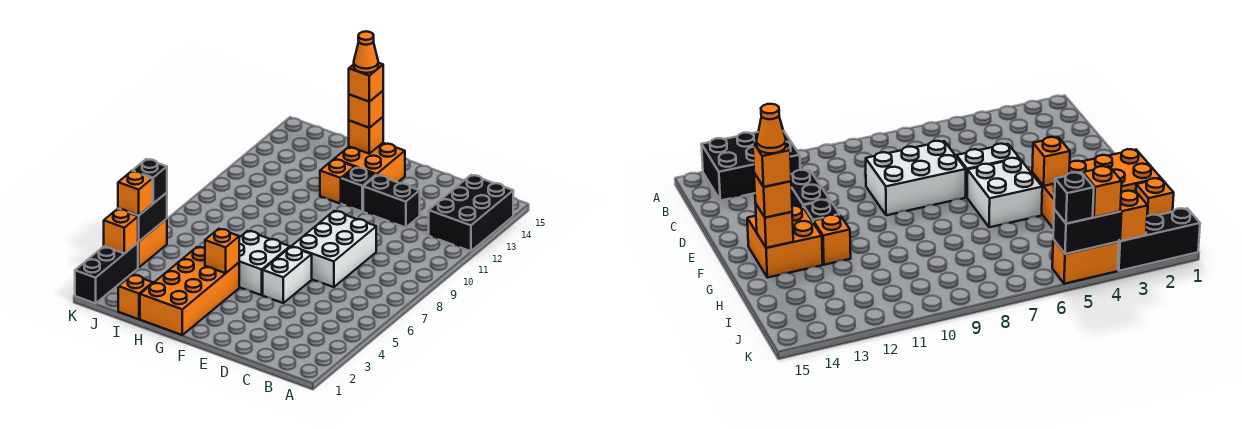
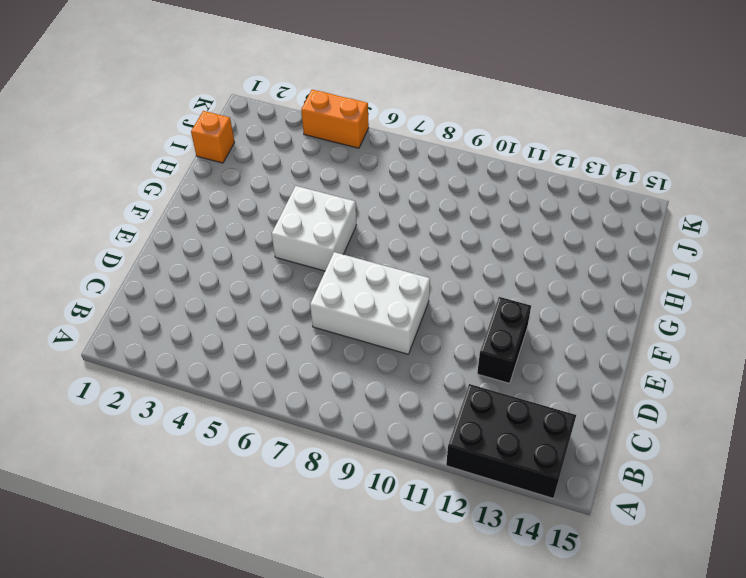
none -> white brick E5:E6 level 1
none -> black brick F12 level 1
none -> orange brick F13:G14 level 1

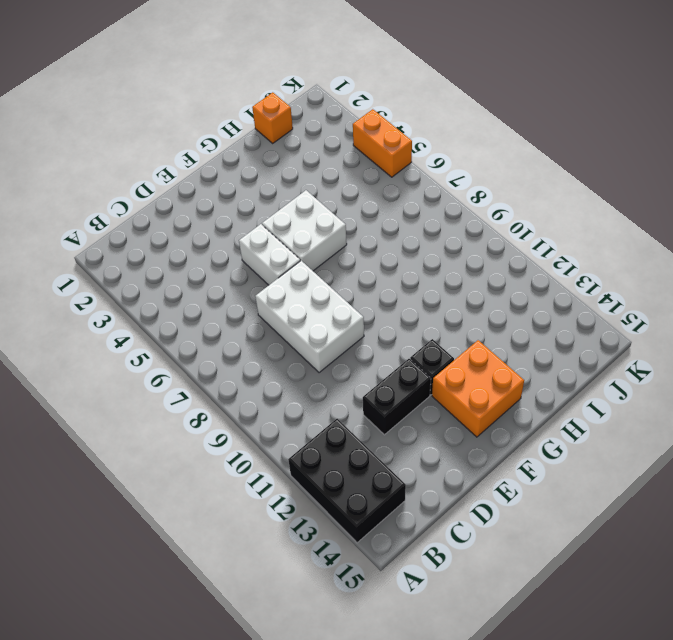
none -> orange brick G1:H4 level 1
none -> orange brick G12 level 1
none -> black brick K1:K3 level 1

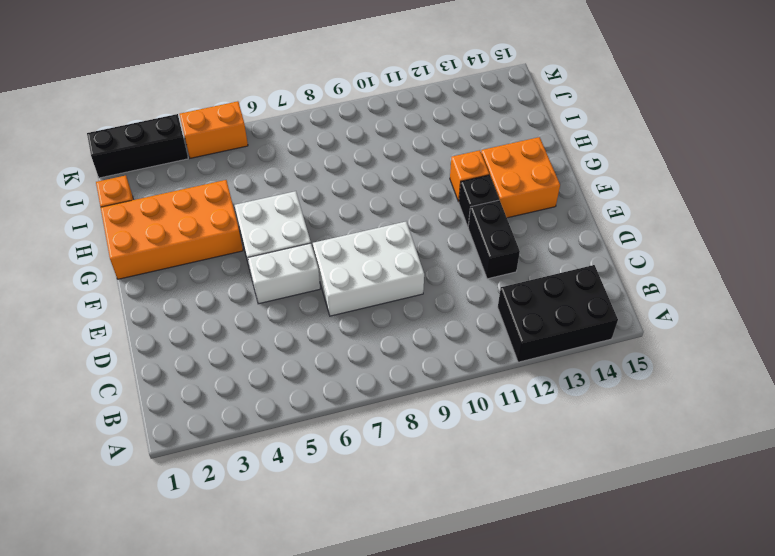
none -> orange brick G4 level 2
none -> orange brick G14 level 2
none -> orange brick K3 level 2

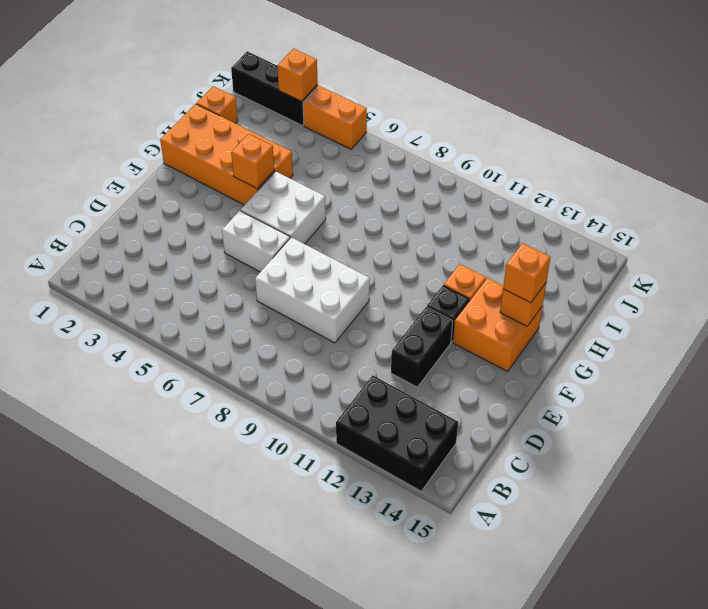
none -> black brick K4:K5 level 2
none -> orange brick K4 level 3
none -> black brick K5 level 3

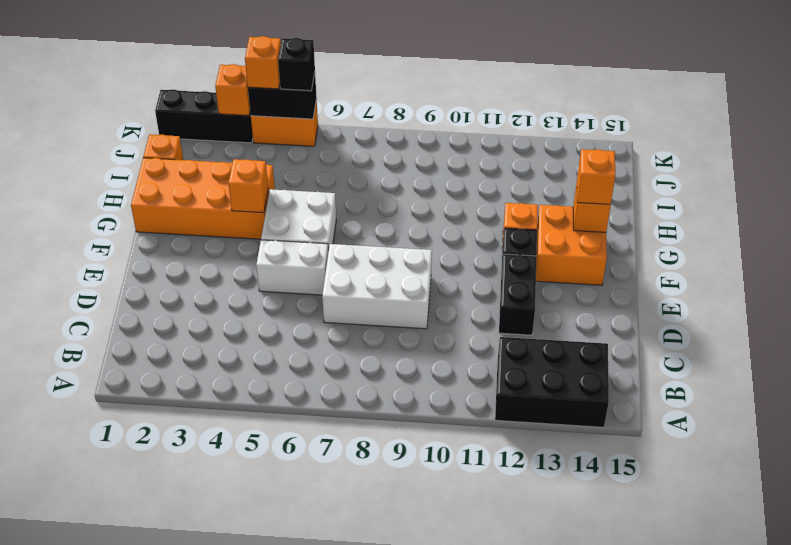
none -> orange brick G14 level 4
none -> orange cone G14 level 5

